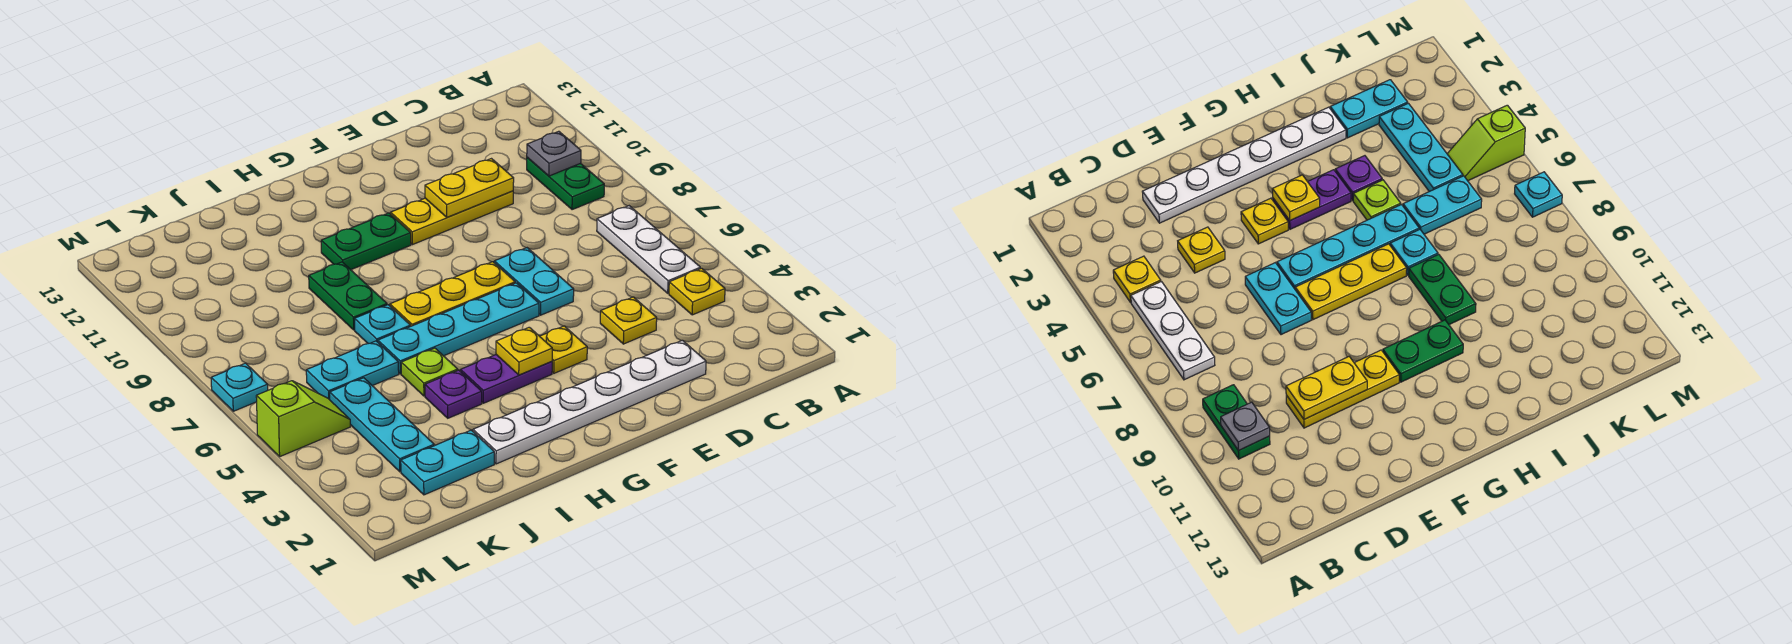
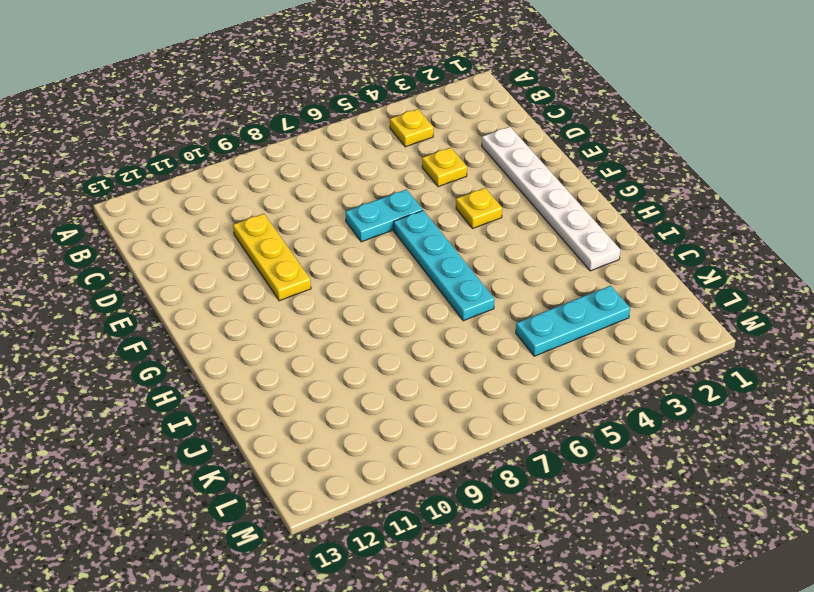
none -> white plate B5:B7 level 1
none -> green plate B9:B10 level 1
none -> yellow plate F7:H7 level 1

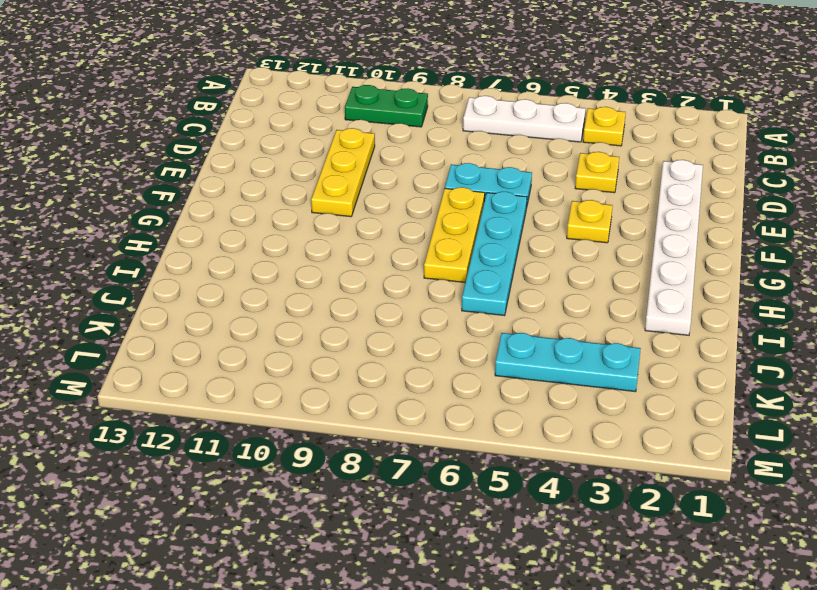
none -> purple plate G4:H4 level 1
none -> green plate G10:H10 level 1
none -> purple plate I4 level 1

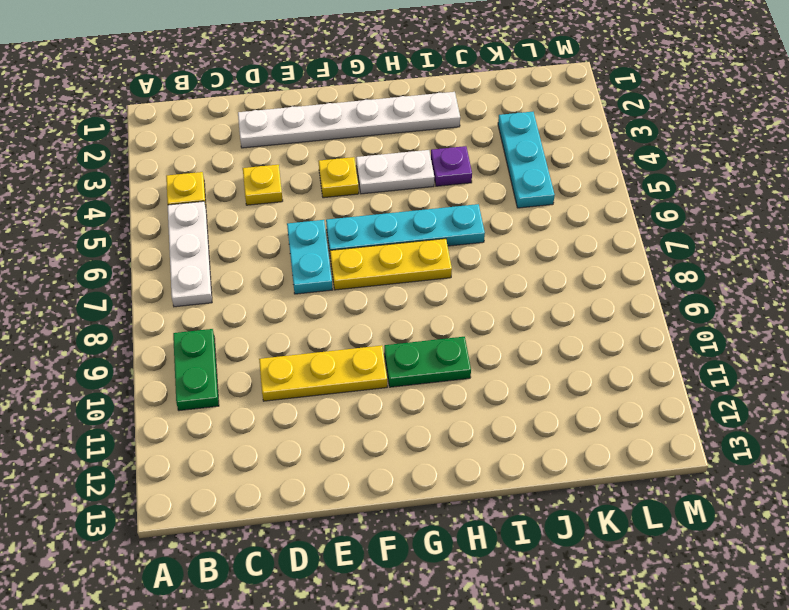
white plate G4:H4 level 1 -> purple plate G4:H4 level 1
none -> lime plate I5 level 1
none -> cyan plate I7 level 1
none -> green plate I8:I9 level 1

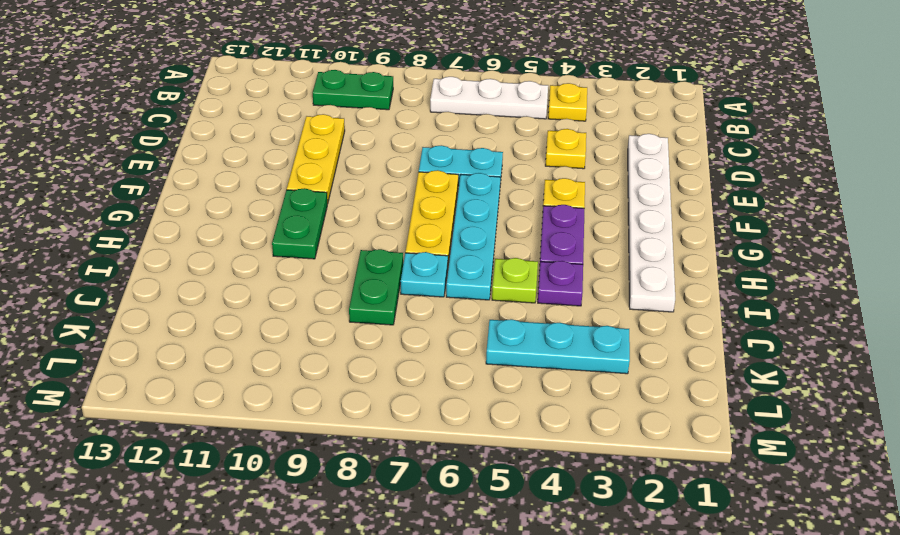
green plate I8:J8 level 1 -> green plate I8:I9 level 1
none -> cyan plate J2:K2 level 1
none -> cyan plate J6:K6 level 1
none -> lime slope L5:M5 level 1 top M

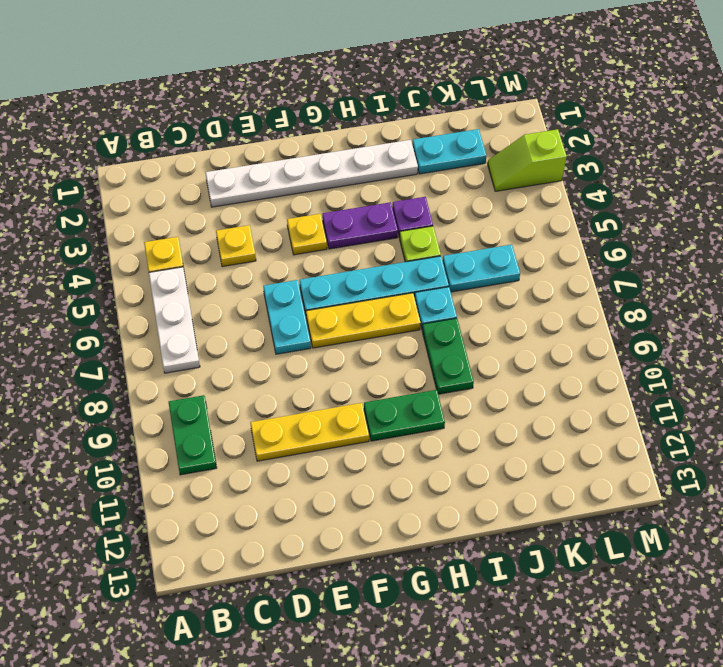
lime slope L3:M3 level 1 top M -> lime slope L5:M5 level 1 top M
none -> cyan plate K3:K5 level 1
none -> cyan plate M7 level 1
none -> grey plate B10 level 2

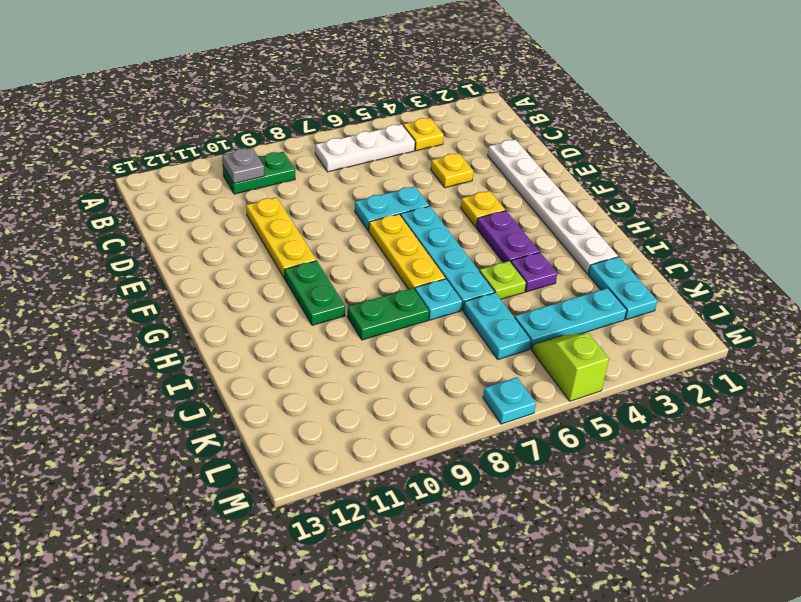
none -> yellow plate D10:E10 level 2
none -> yellow plate G4 level 2

